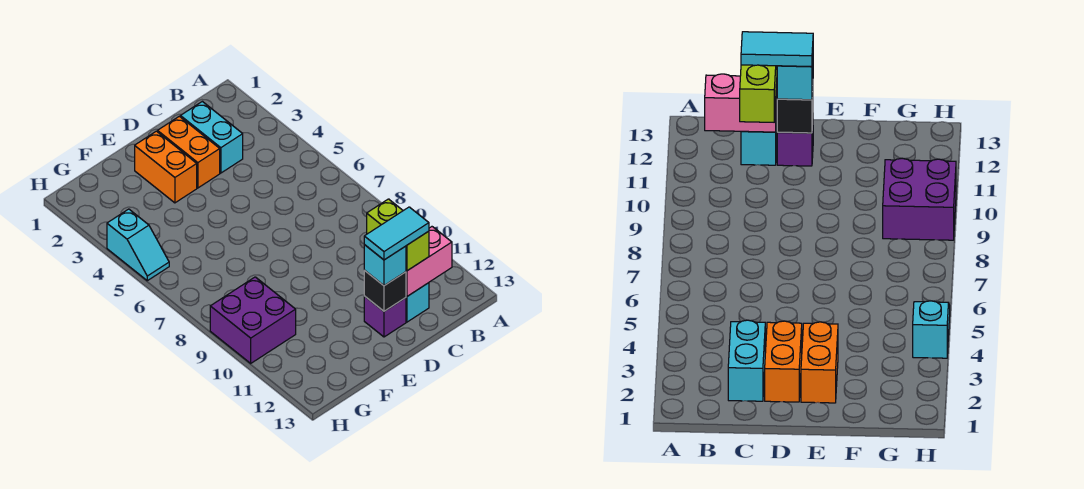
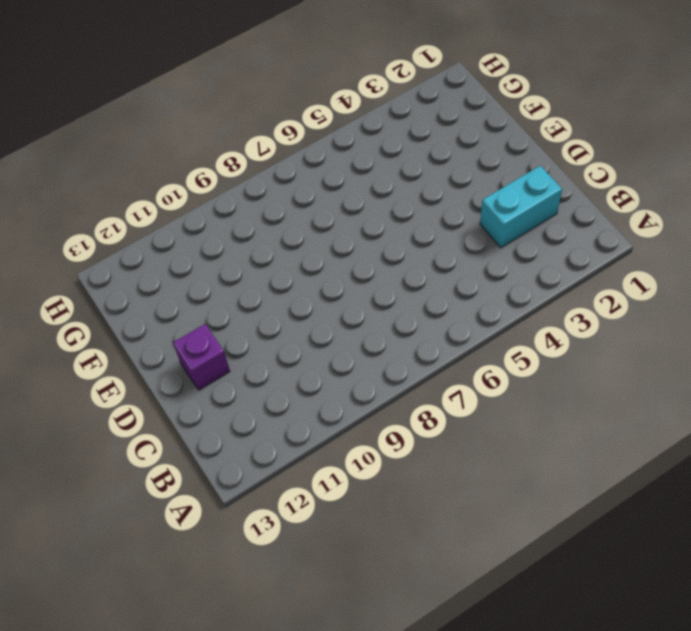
none -> cyan brick C12 level 1
none -> orange brick D2:D3 level 1
none -> orange brick E2:E3 level 1

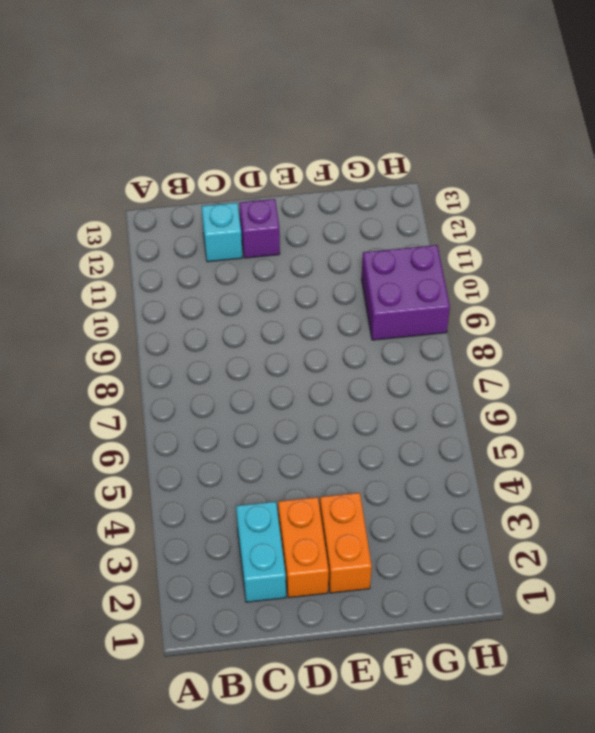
none -> cyan slope H4:H5 level 1 top 4
none -> pink brick B12:C12 level 2
none -> black brick D12 level 2

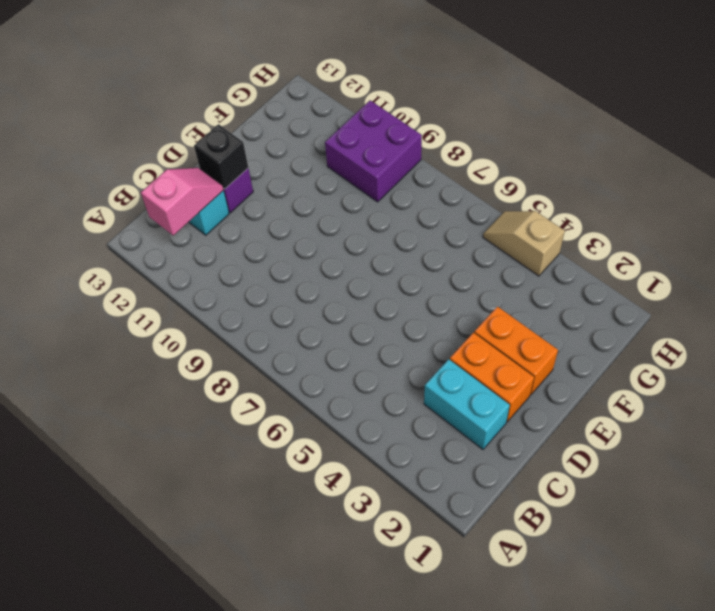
pink slope B12:C12 level 2 top B -> pink brick B12:C12 level 2
tan slope H4:H5 level 1 top 4 -> cyan slope H4:H5 level 1 top 4
none -> lime brick C11:C12 level 3
none -> cyan brick D12 level 3
none -> cyan tile C12:D12 level 4

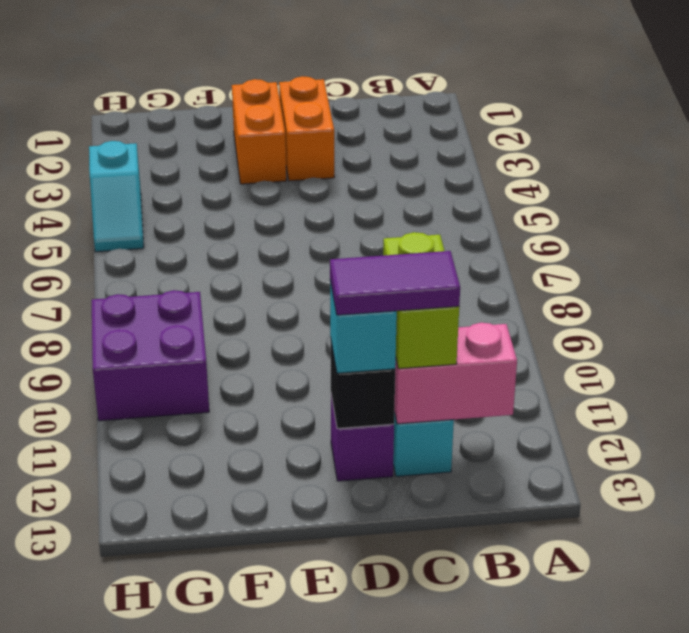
purple tile C12:D12 level 4 -> cyan tile C12:D12 level 4
none -> cyan brick C2:C3 level 1

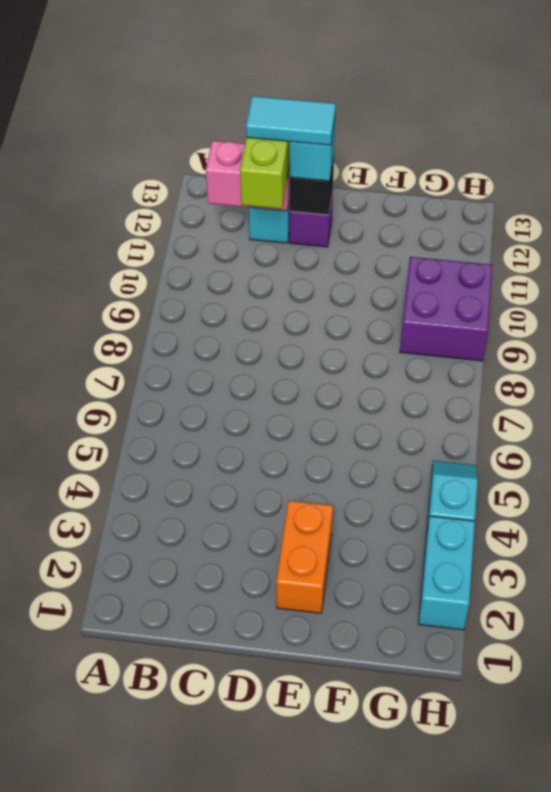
cyan brick H2:H3 level 1 -> cyan brick C2:C3 level 1
none -> orange brick D2:D3 level 1

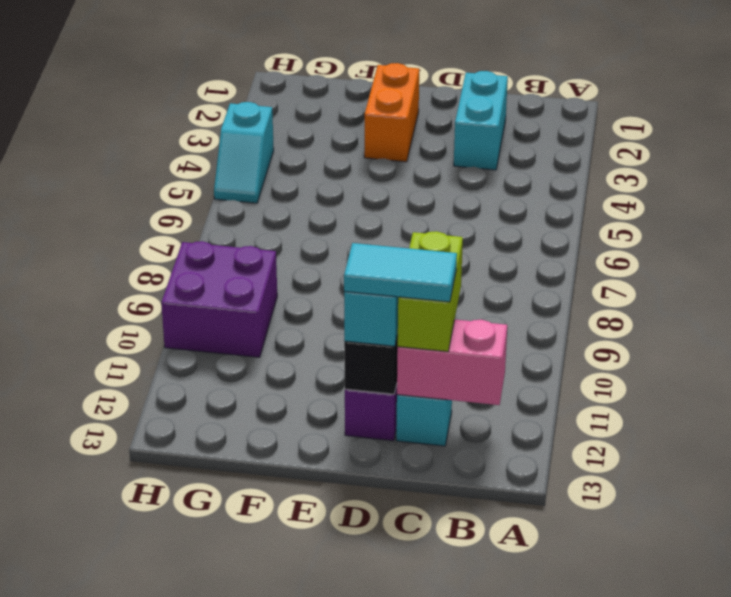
none -> orange brick D2:D3 level 1

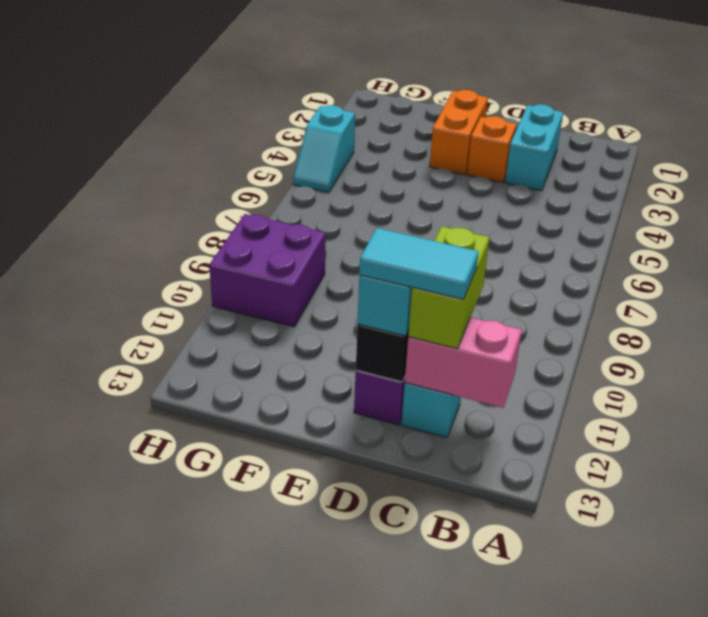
orange brick D3 level 1 -> orange brick D2:D3 level 1

